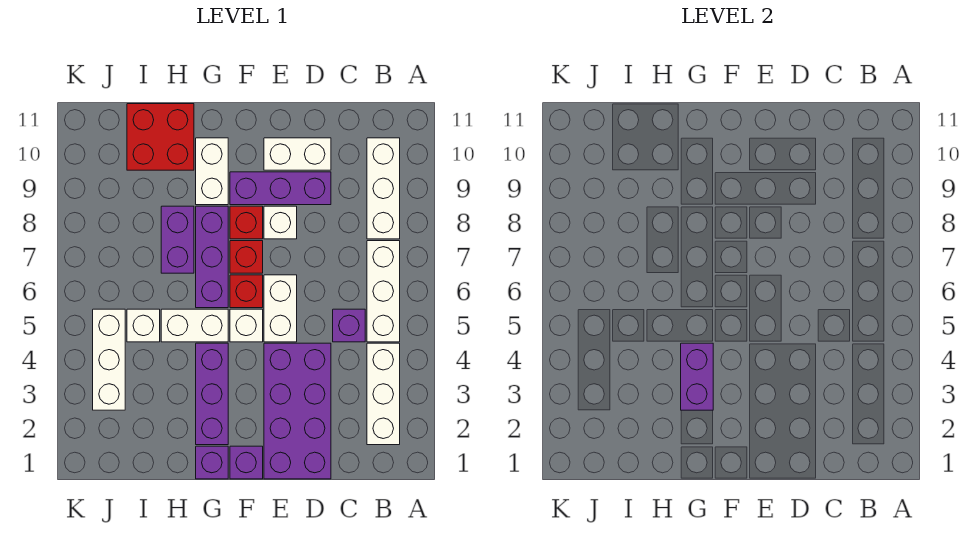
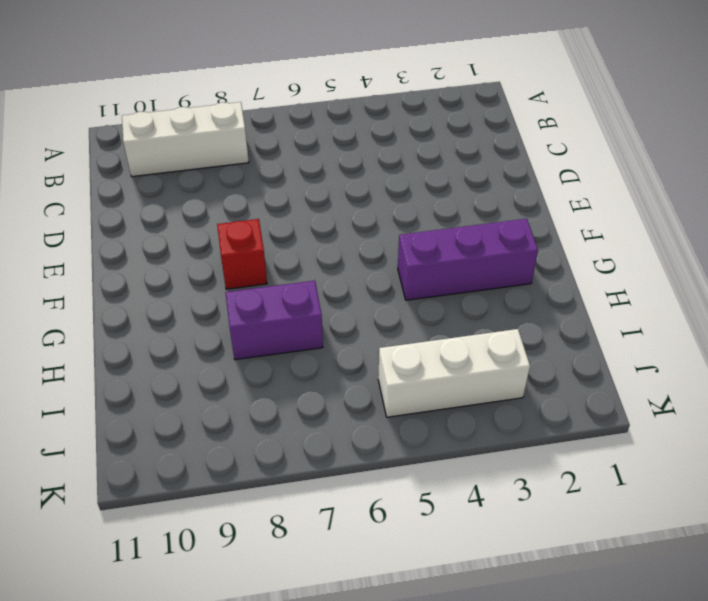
none -> white brick B2:B4 level 1
none -> white brick B5:B7 level 1
none -> purple brick C5 level 1

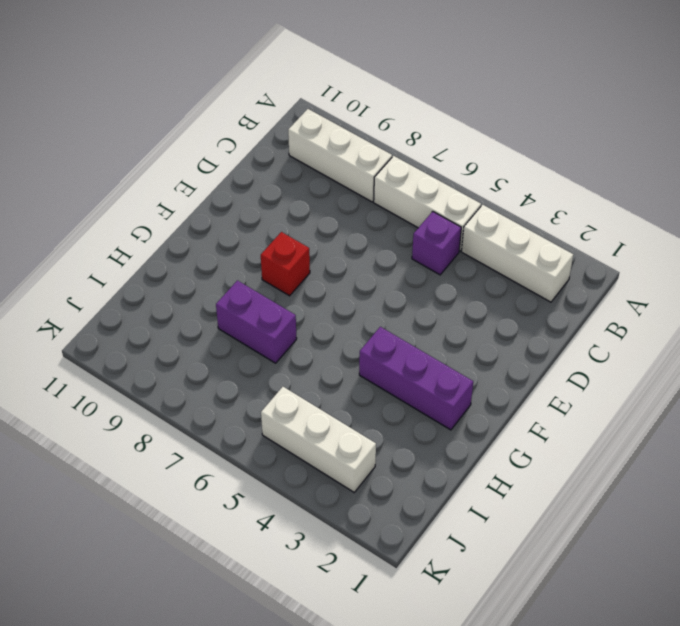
none -> purple brick D1:E4 level 1
none -> purple brick D9:F9 level 1
none -> white brick D10:E10 level 1

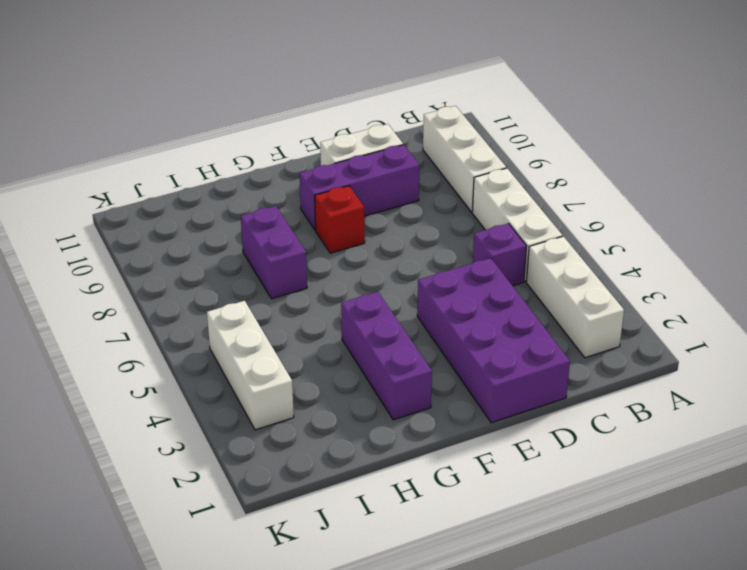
none -> white brick E5:E6 level 1
none -> white brick E8 level 1
none -> purple brick F1 level 1

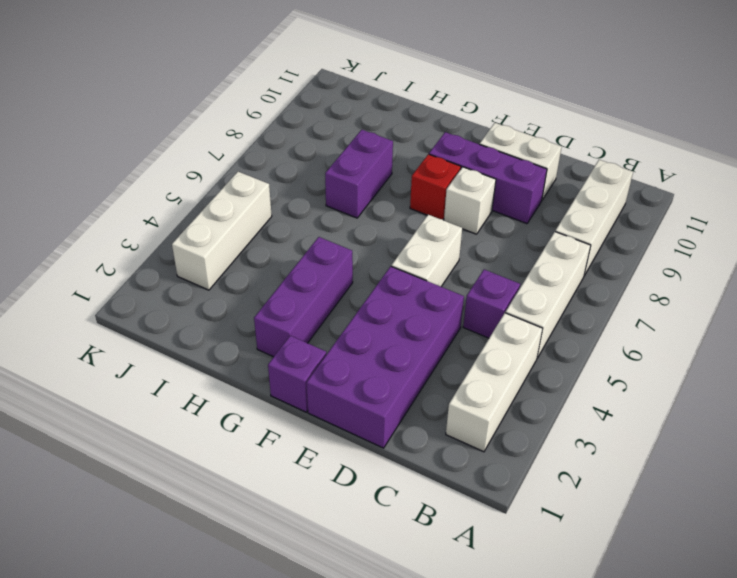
none -> white brick F5 level 1
none -> red brick F6 level 1
none -> red brick F7 level 1

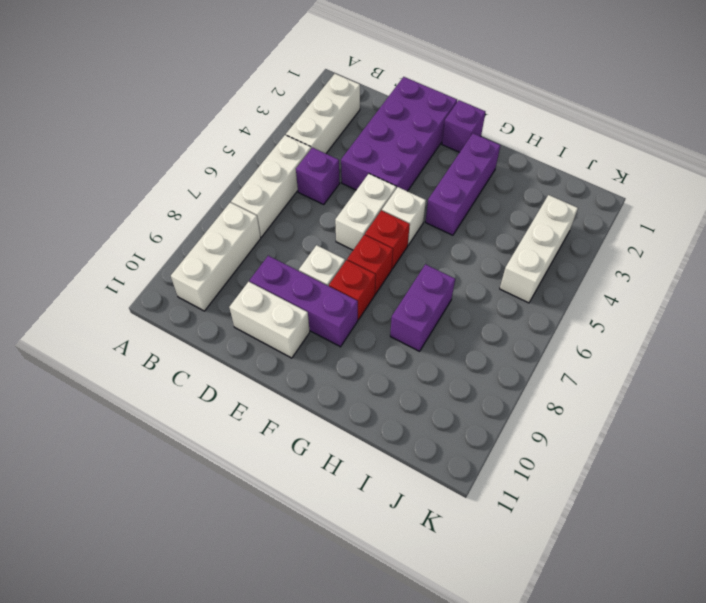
none -> purple brick G1 level 1
none -> white brick G5:H5 level 1
none -> purple brick G6:G8 level 1

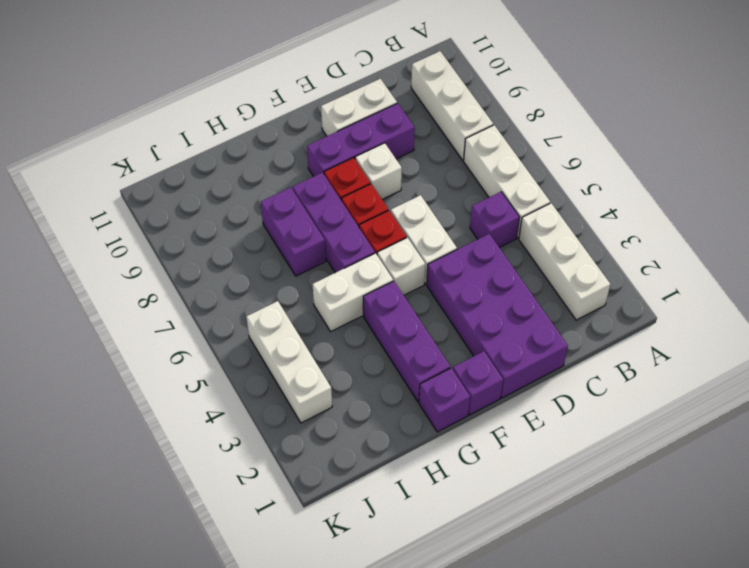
none -> white brick G9:G10 level 1
none -> red brick H10:I11 level 1
none -> white brick I5 level 1

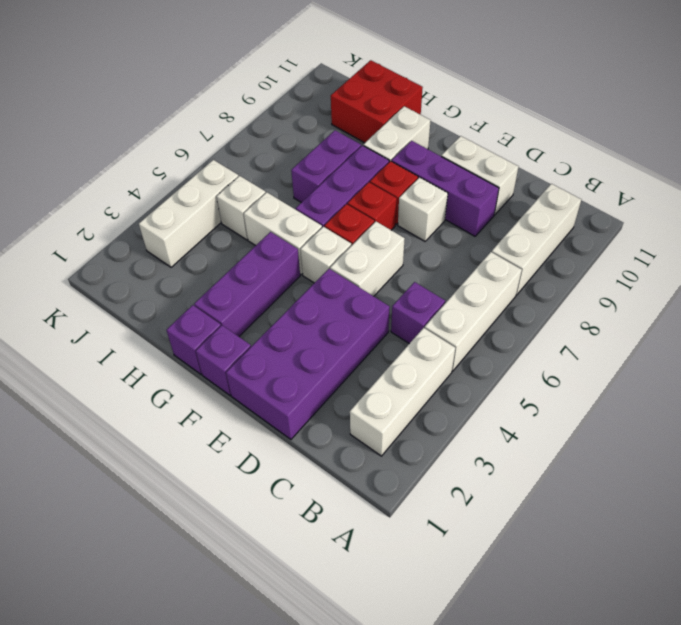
none -> purple brick G3:G4 level 2

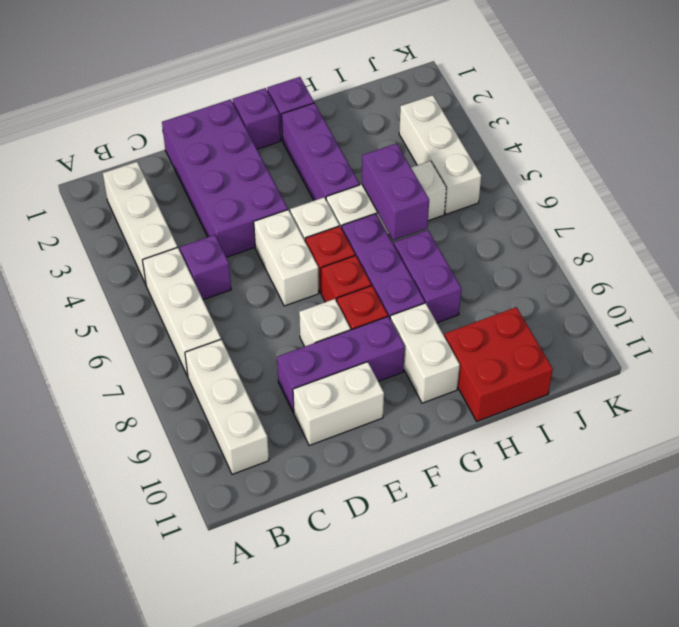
purple brick H5:H6 level 2 -> purple brick G3:G4 level 2

